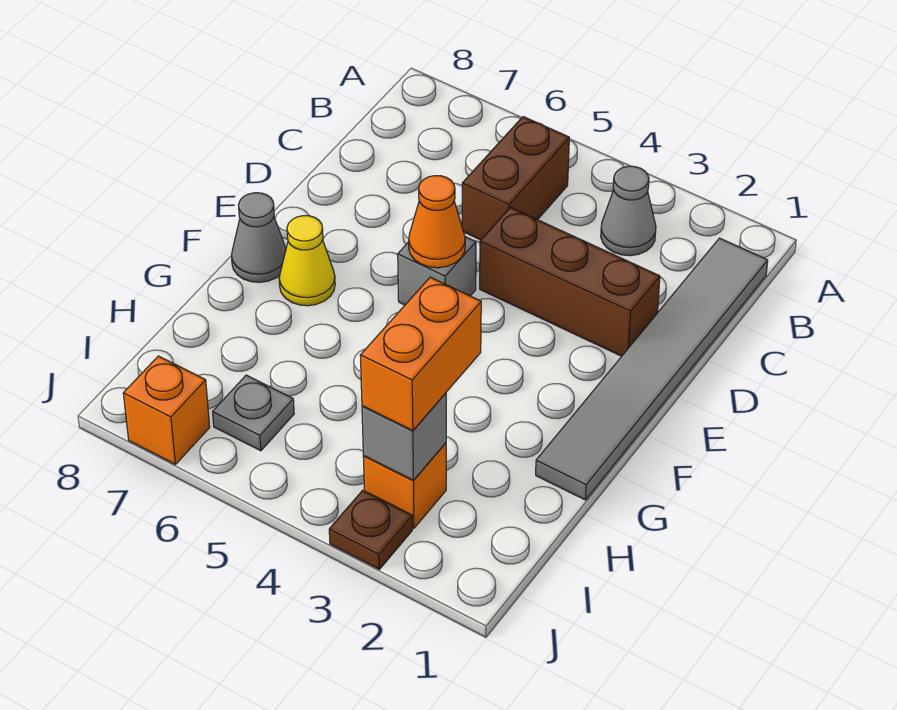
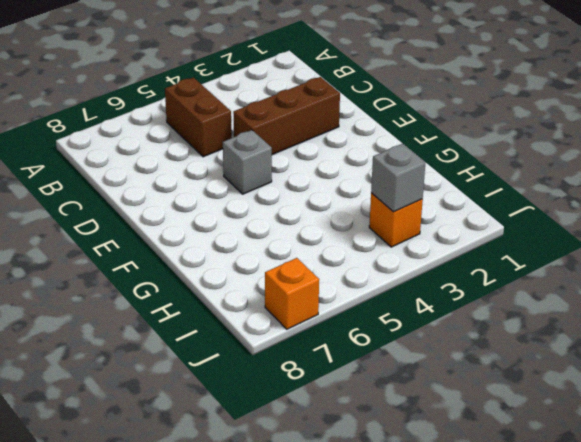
none -> grey tile B1:G1 level 1
none -> grey cone B3 level 1
none -> yellow cone F7 level 1

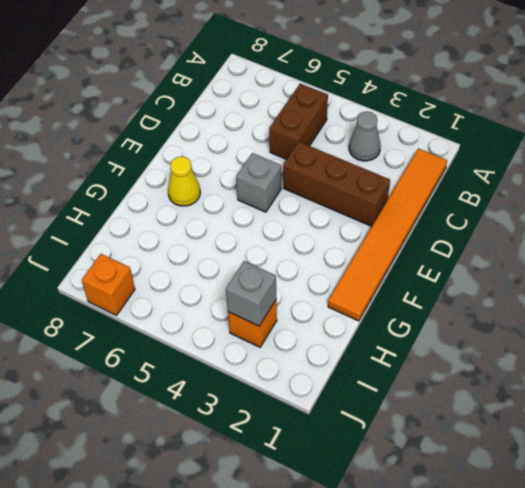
orange tile B1:G1 level 1 -> grey tile B1:G1 level 1
none -> grey cone F8 level 1
none -> grey plate I6 level 1
none -> brown plate J3 level 1

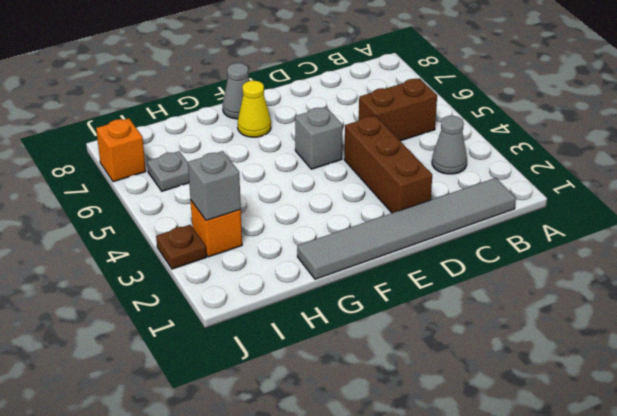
none -> orange cone E5 level 2
none -> orange brick H3:I3 level 3

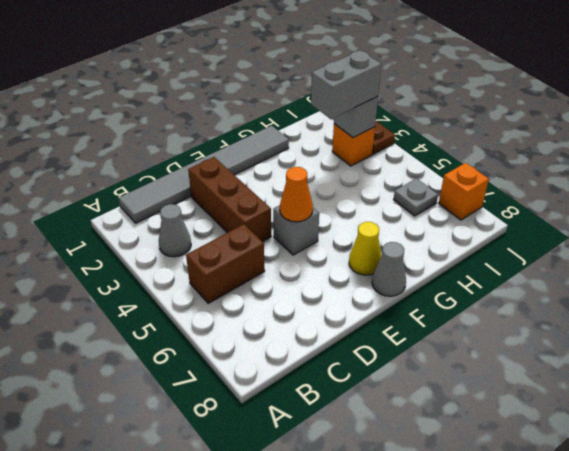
grey brick H3:I3 level 3 -> orange brick H3:I3 level 3

